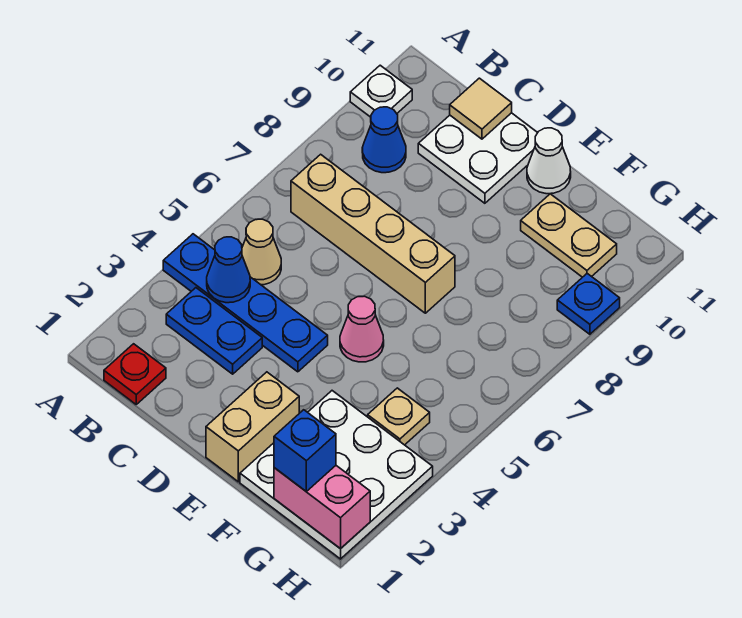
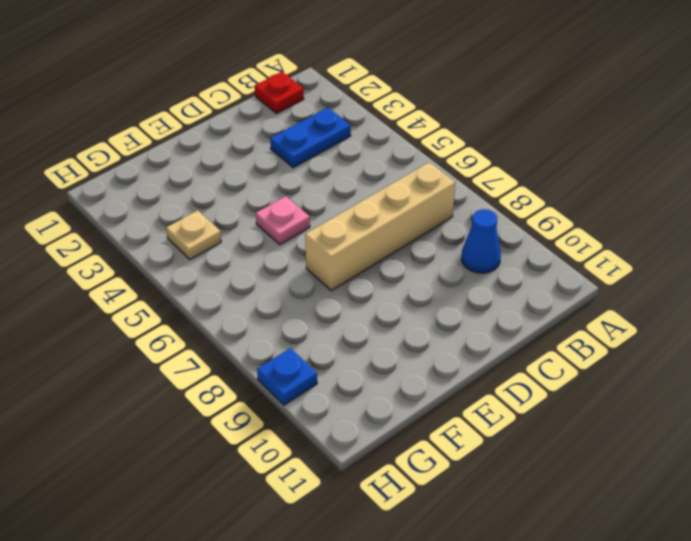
pink plate E5 level 1 -> pink cone E5 level 1
none -> blue plate A4:D4 level 1
none -> white plate A10 level 1
none -> tan cone B5 level 1

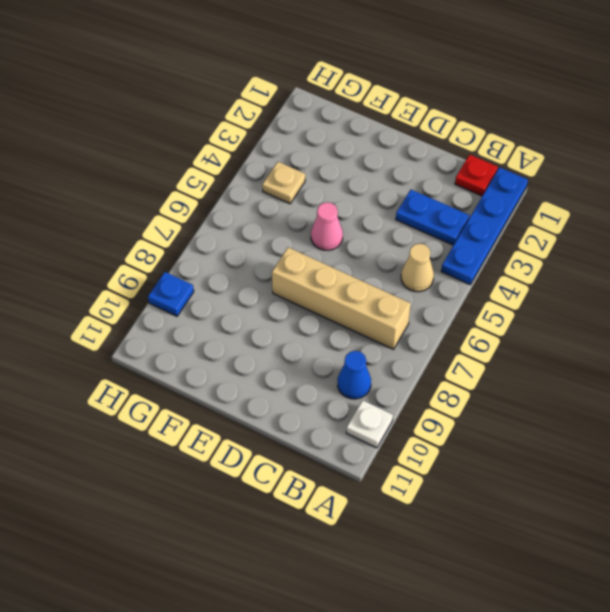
blue plate A1:A4 level 1 -> blue plate A4:D4 level 1
none -> white plate C10:D11 level 1
none -> tan brick E1:E2 level 1
none -> white cone E11 level 1

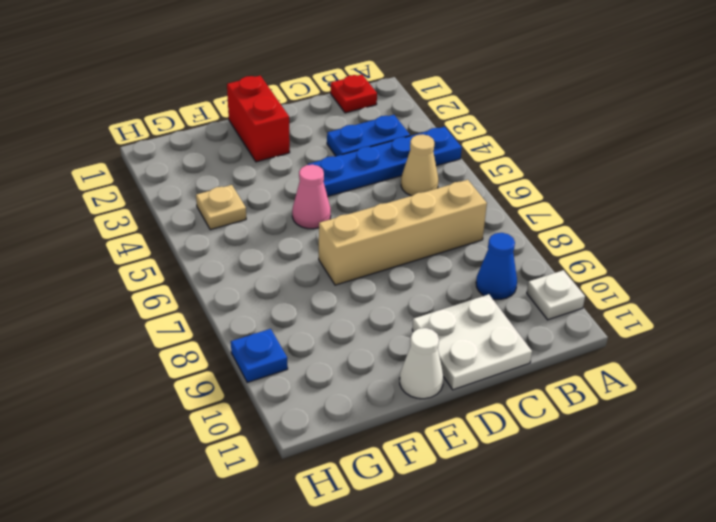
red brick E1:E2 level 1 -> tan brick E1:E2 level 1
none -> white plate F1:H3 level 1
none -> tan plate F10:G10 level 1
none -> blue cone B4 level 2

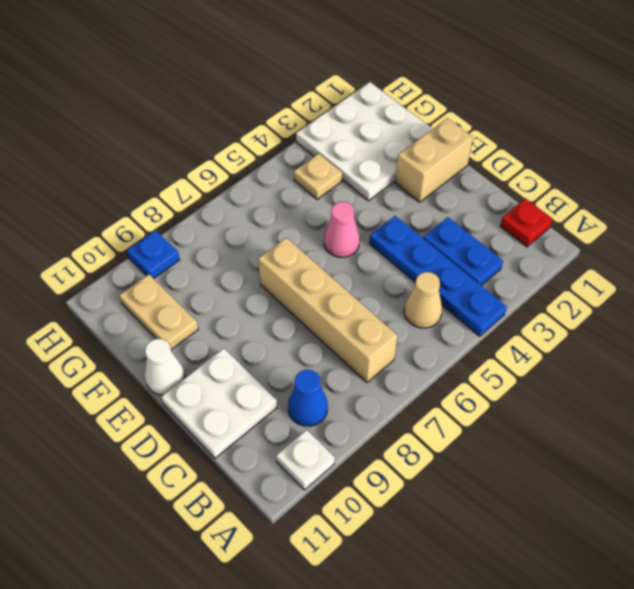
none -> blue cone B4 level 2
none -> tan tile C11 level 2
none -> pink brick G1:H1 level 2

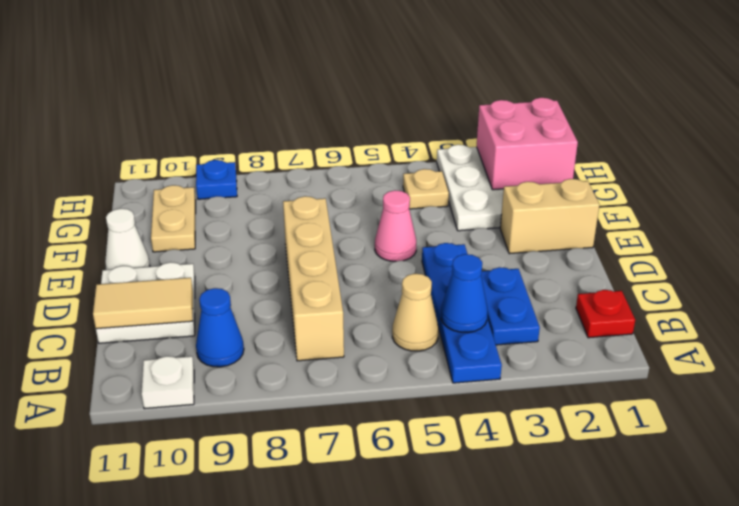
tan tile C10:C11 level 2 -> tan tile C11 level 2
pink brick G1:H2 level 2 -> pink brick G1:H1 level 2
none -> blue brick G1 level 3

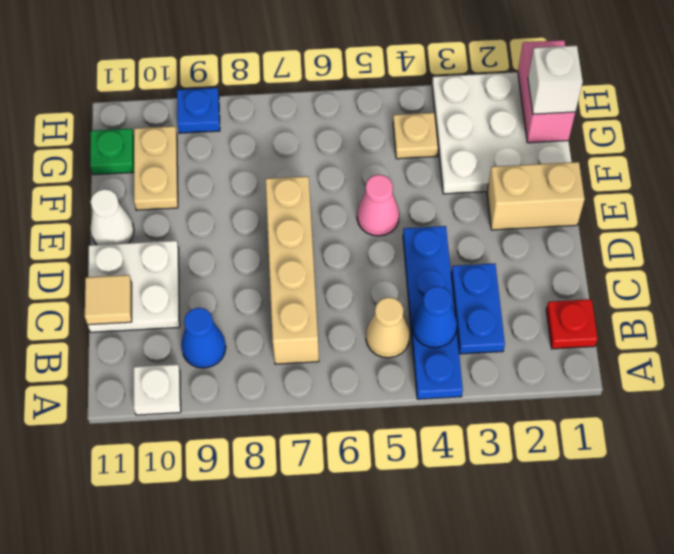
white brick G1 level 3 -> blue brick G1 level 3
green plate G11 level 1 -> none

